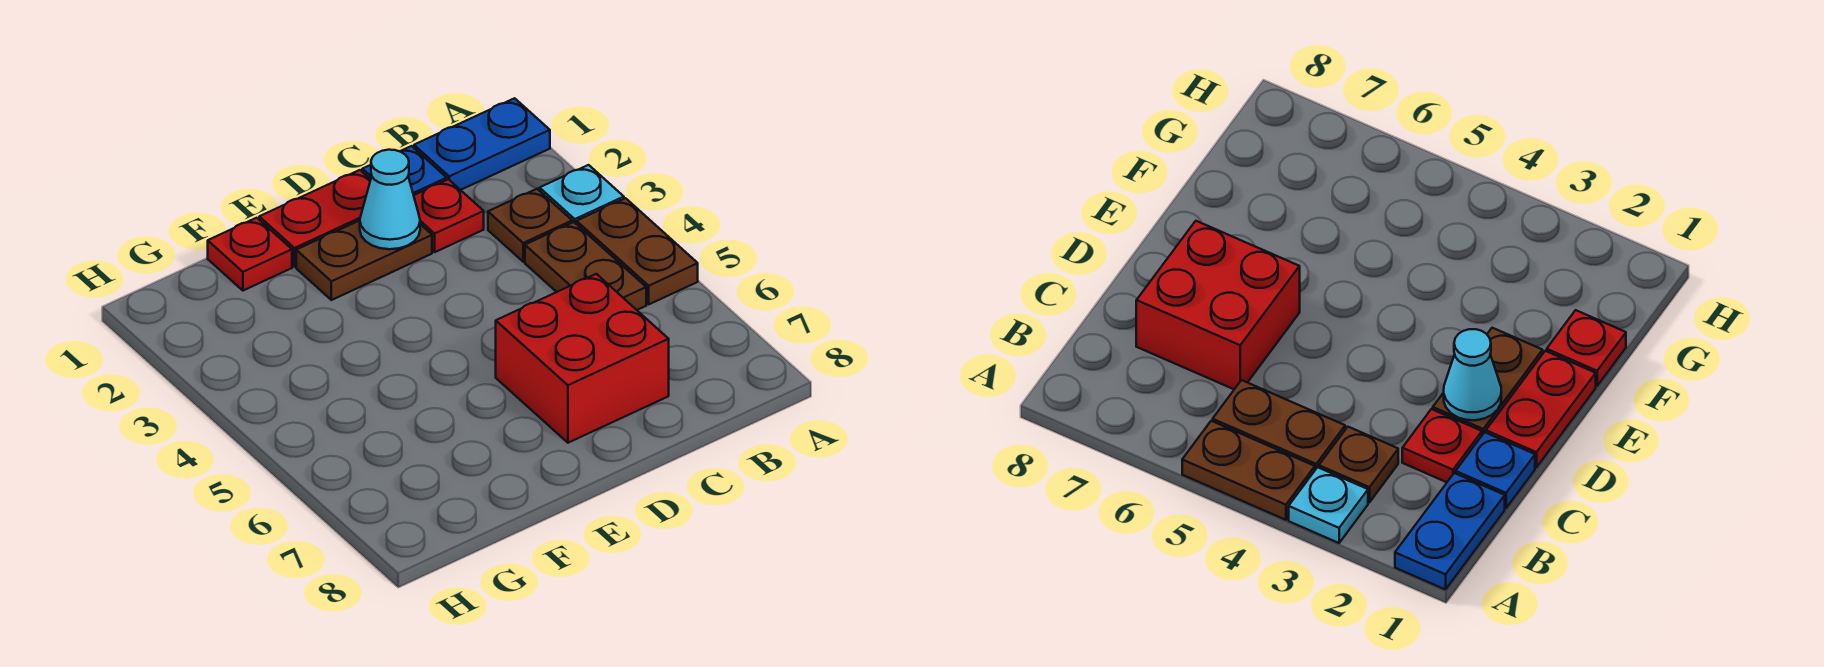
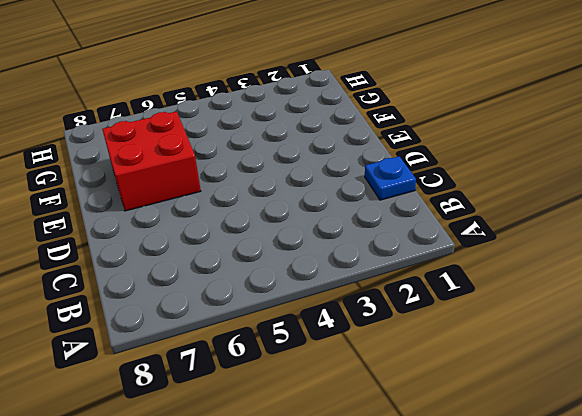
red brick E6:F7 level 1 -> red brick C6:D7 level 1
none -> blue plate A1:B1 level 1
none -> cyan plate A3 level 1
none -> brown plate A4:A5 level 1

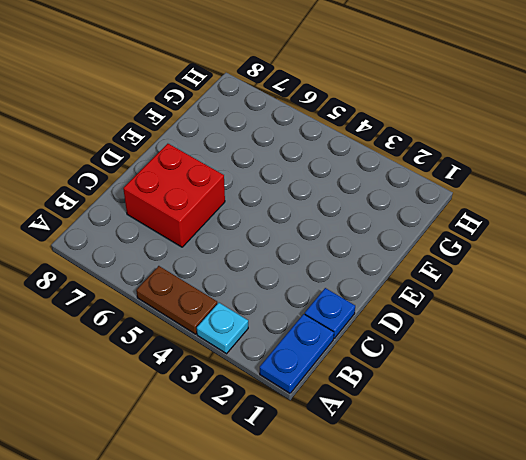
none -> brown plate B3 level 1
none -> brown plate B4:B5 level 1
none -> red plate C2 level 1

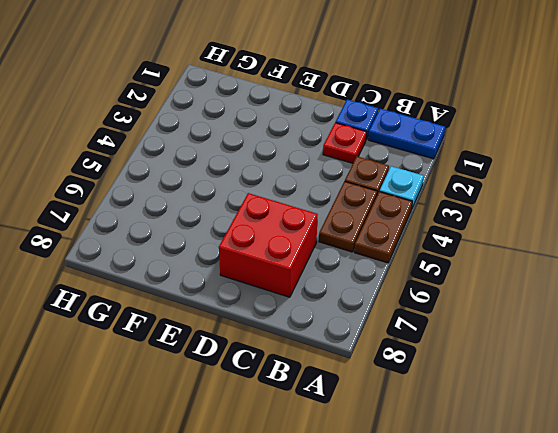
none -> red plate D1:E1 level 1
none -> brown plate D2:E2 level 1
none -> red plate F1 level 1

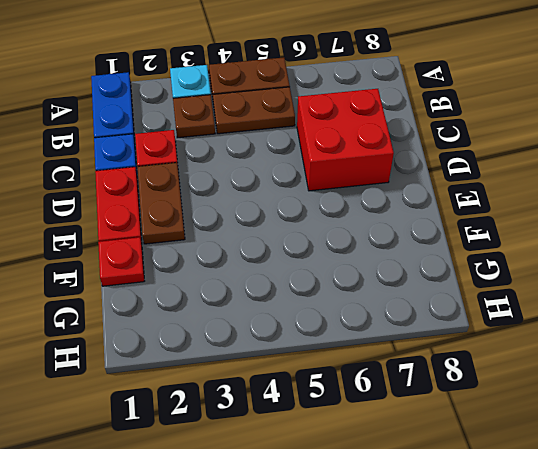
none -> cyan cone D2 level 2

